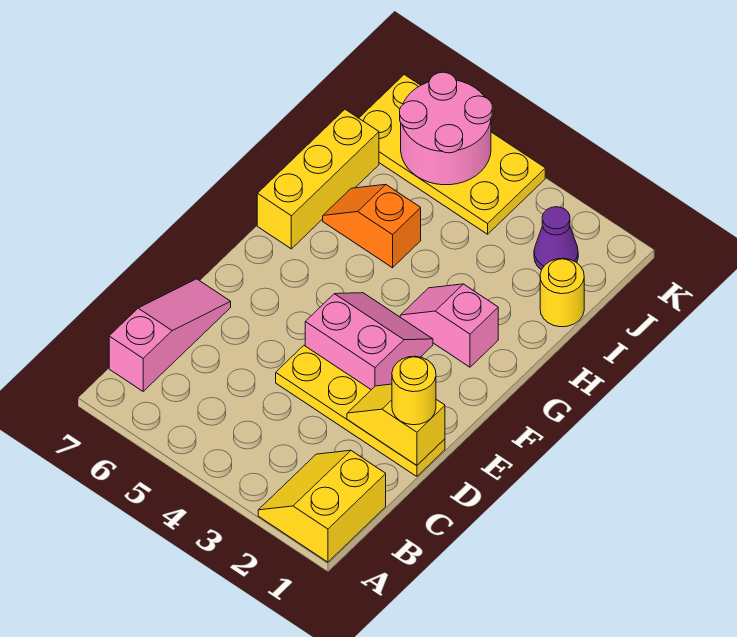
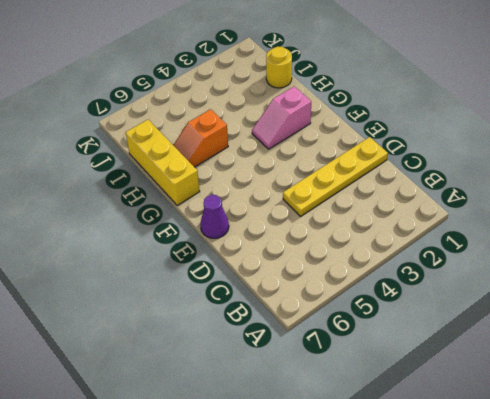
purple cone E7 level 1 -> purple cone J2 level 1
none -> yellow slope A1:B2 level 1 top 1
none -> pink slope B7:D7 level 1 top B
none -> pink slope E3:F4 level 1 top E

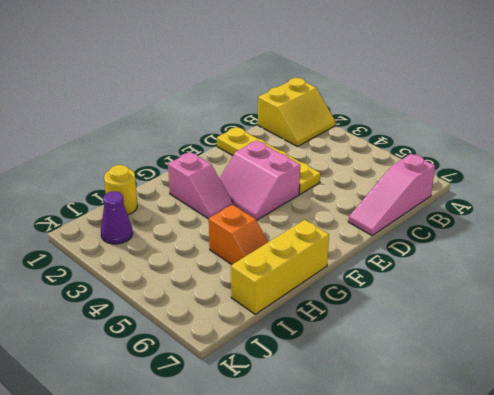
none -> yellow plate J4:K7 level 1
none -> yellow slope D1:D2 level 2 top 1
none -> pink round brick J5:K6 level 2

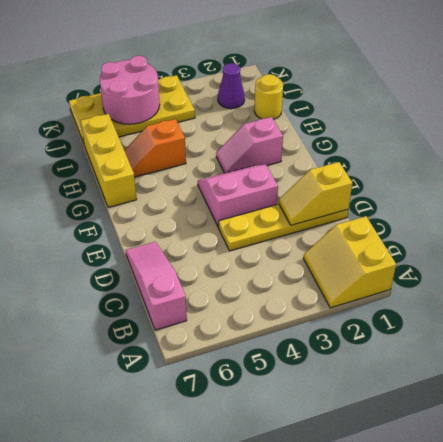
none -> yellow round brick D1 level 3

